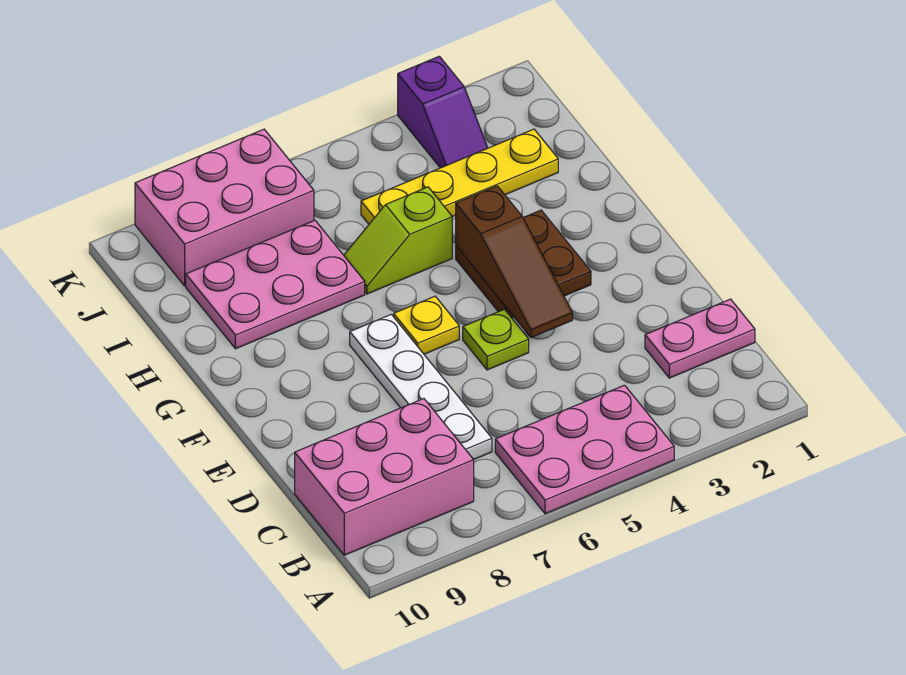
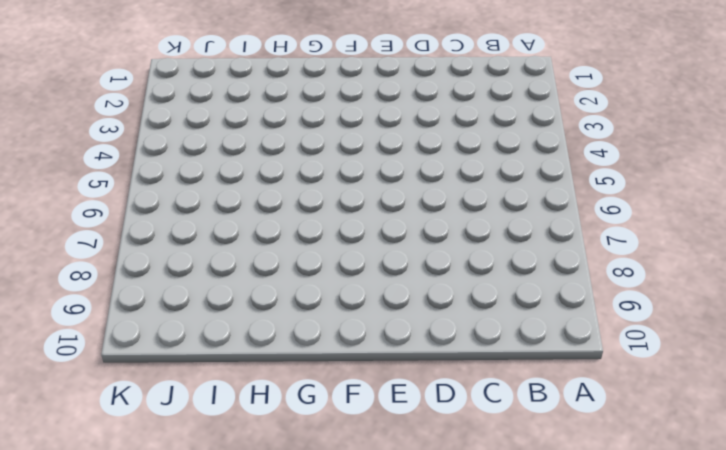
none -> pink plate A4:B6 level 1
none -> pink brick B8:C10 level 1
none -> pink plate C1:C2 level 1

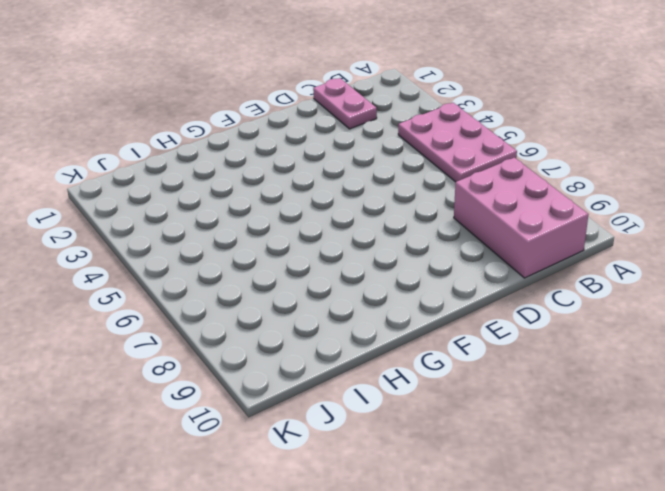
none -> white plate C7:F7 level 1
none -> lime plate E5 level 1
none -> brown plate F3:G4 level 1

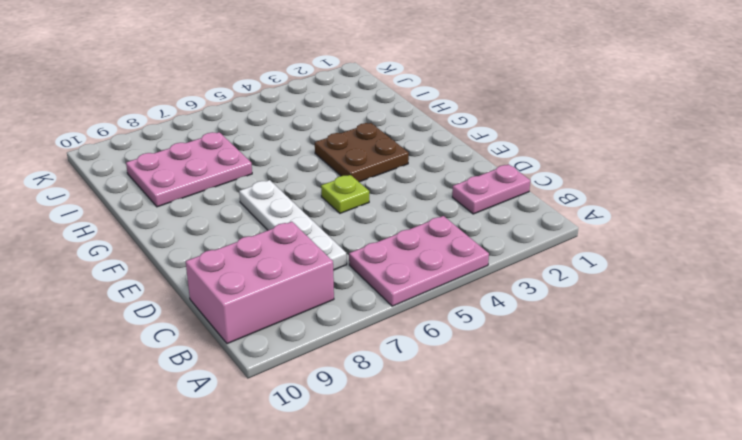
none -> yellow plate F6 level 1
none -> lime slope H5:H6 level 1 top 5
none -> yellow plate I2:I5 level 1

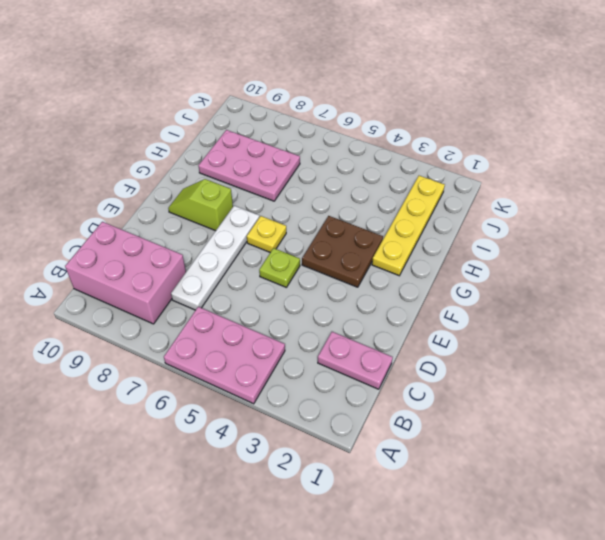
lime slope F8:F9 level 1 top 8 -> lime slope H5:H6 level 1 top 5
yellow plate G2:J2 level 1 -> yellow plate I2:I5 level 1
none -> purple slope J3:K3 level 1 top K
none -> pink brick J7:K9 level 1
none -> brown slope E4:G4 level 2 top G

